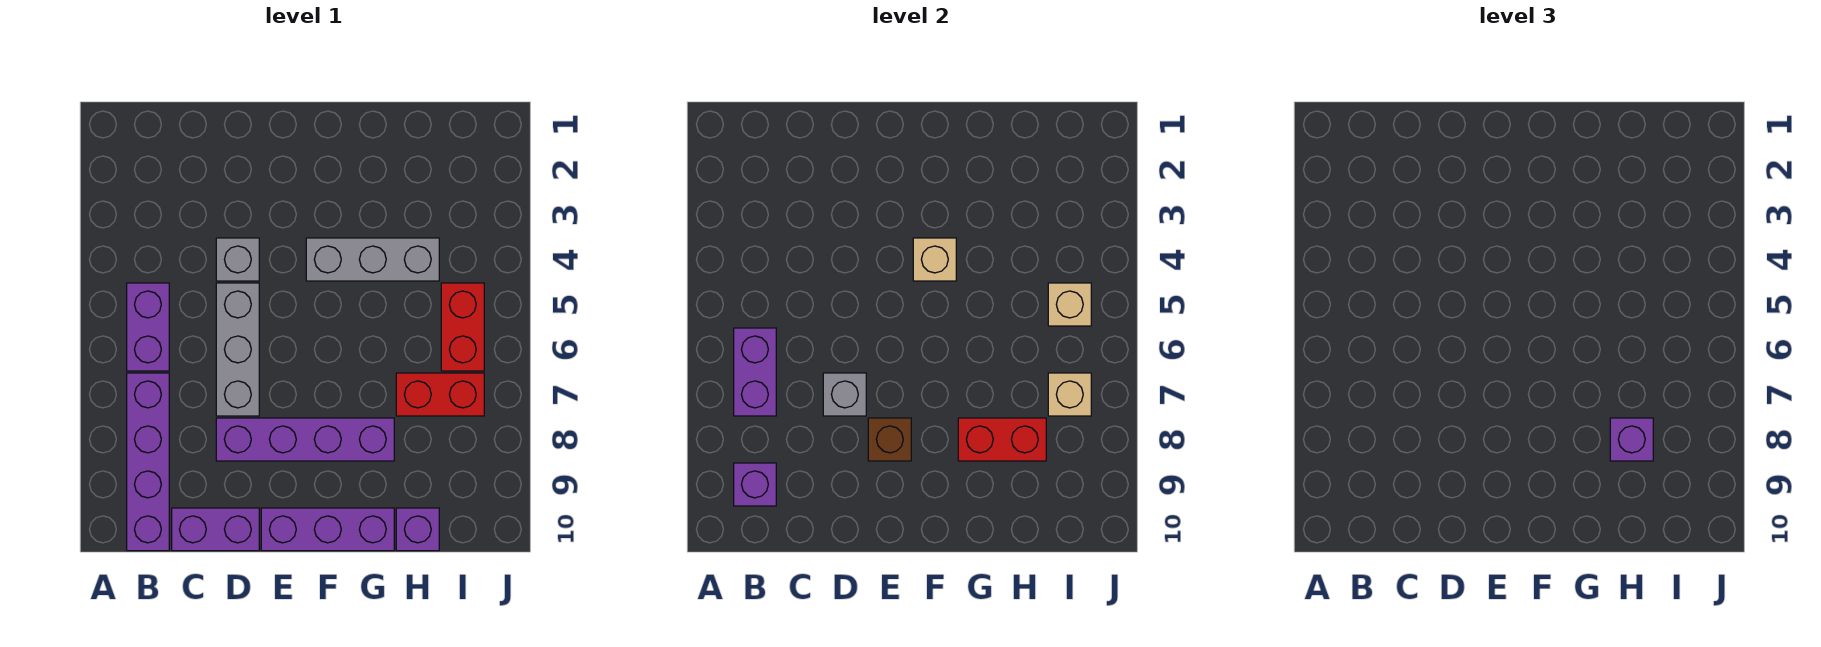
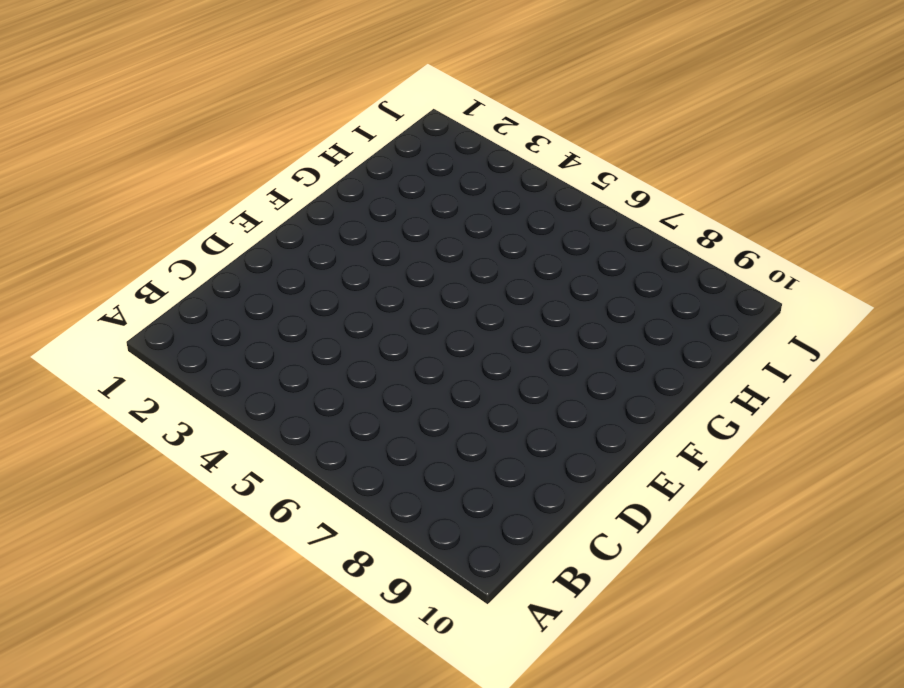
none -> purple brick B5:B6 level 1
none -> purple brick B7:B10 level 1
none -> purple brick C10:D10 level 1

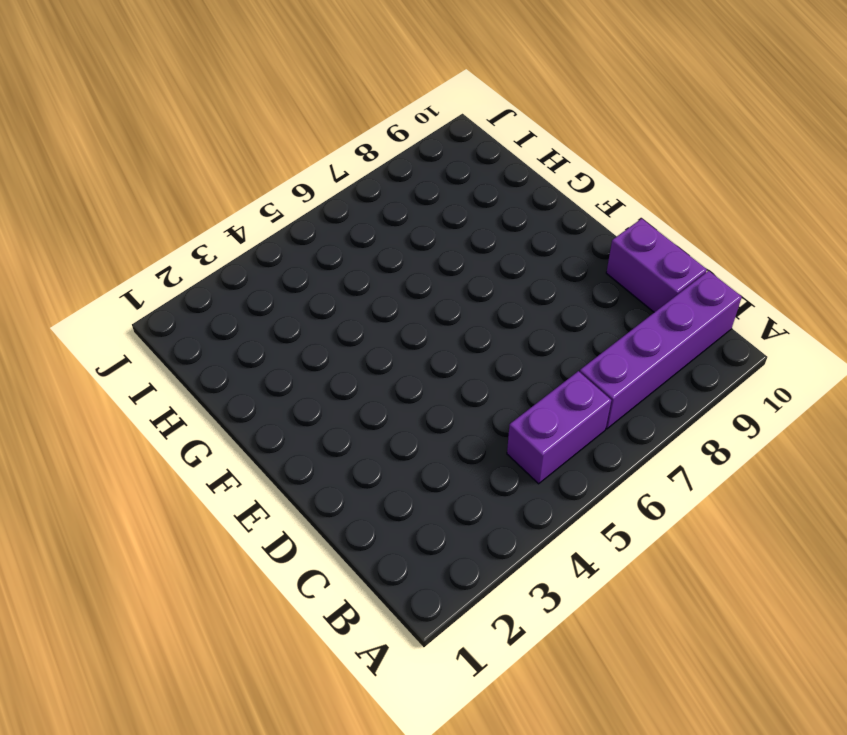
none -> grey brick D4 level 1
none -> grey brick D5:D7 level 1
none -> purple brick D8:G8 level 1

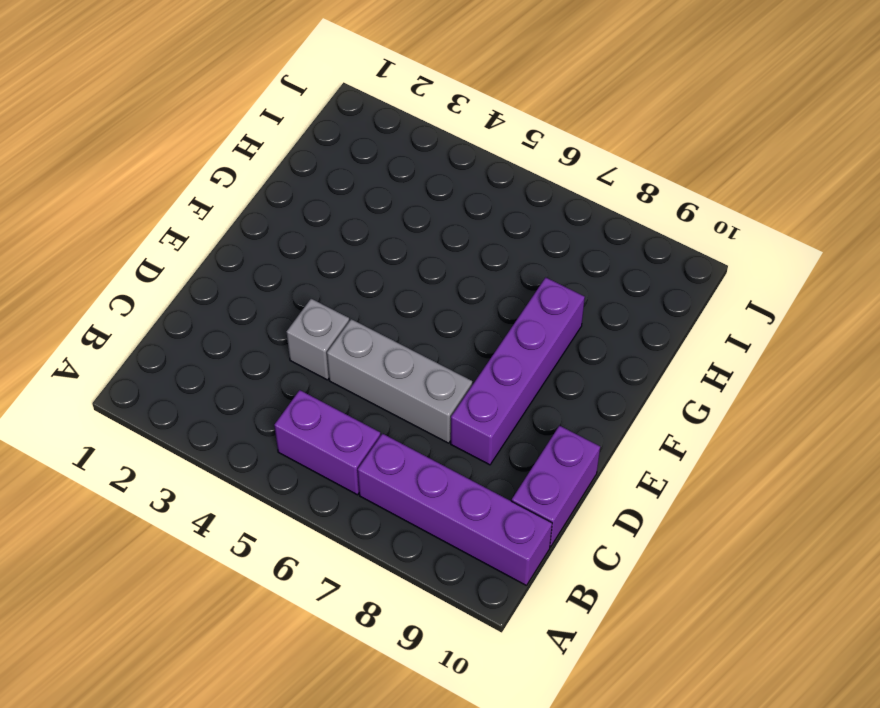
none -> purple brick E10:G10 level 1
none -> grey brick F4:H4 level 1
none -> red brick H7:I7 level 1

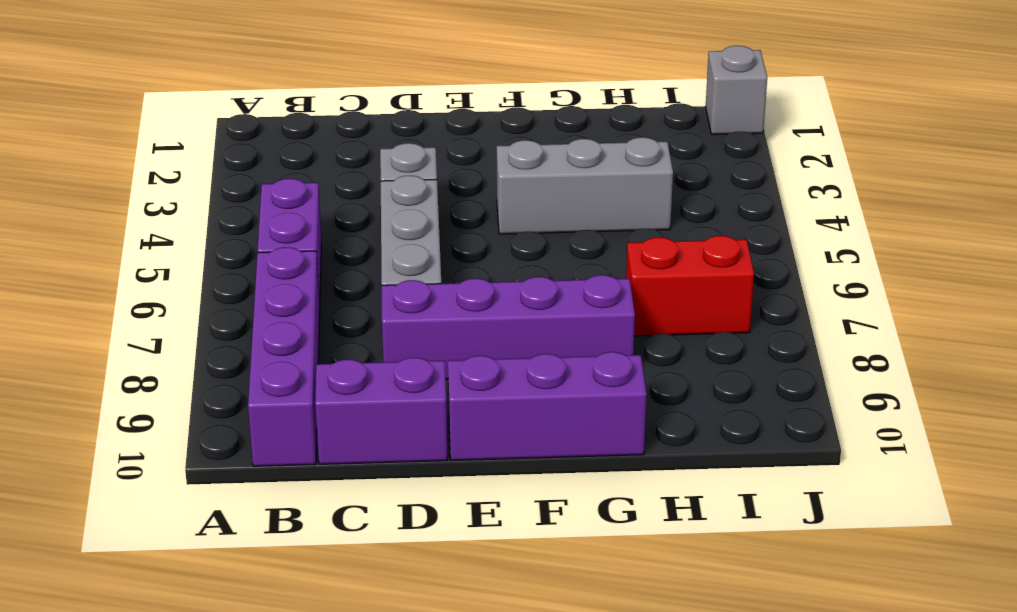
grey brick J1 level 1 -> grey brick D7 level 2
none -> purple brick H10 level 1
none -> red brick I5:I6 level 1
none -> purple brick B6:B7 level 2

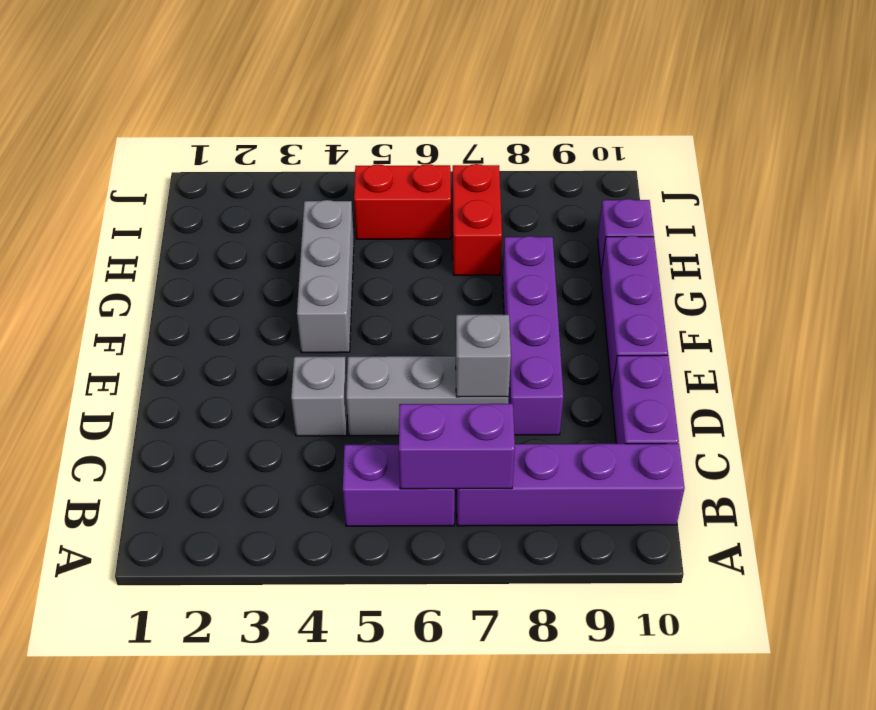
none -> purple brick B9 level 2
none -> brown brick E8 level 2
none -> tan brick F4 level 2

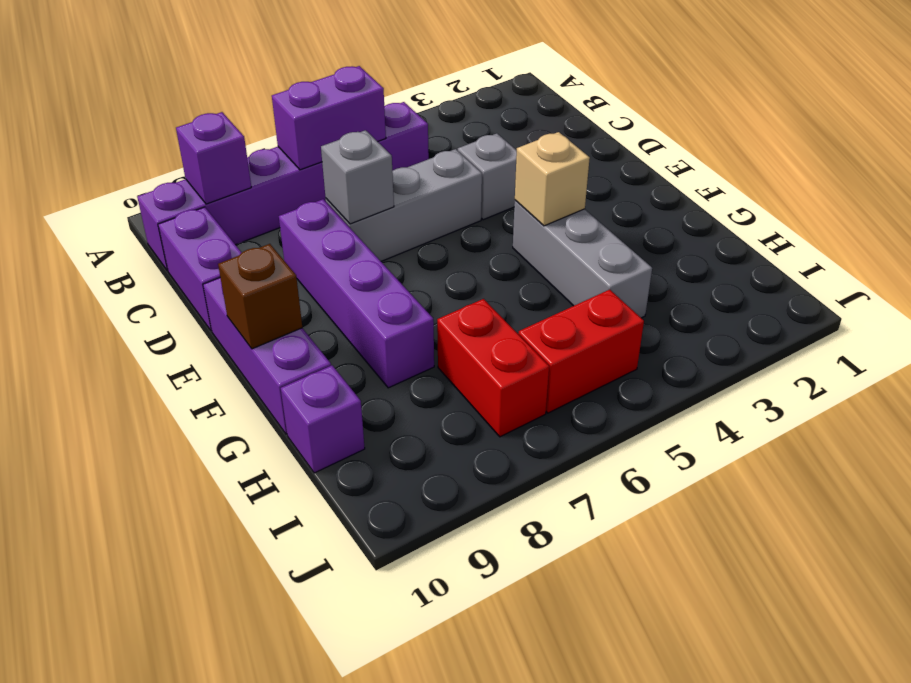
brown brick F10 level 2 -> brown brick E8 level 2
none -> red brick G8:H8 level 2
none -> tan brick I5 level 2
none -> tan brick I7 level 2

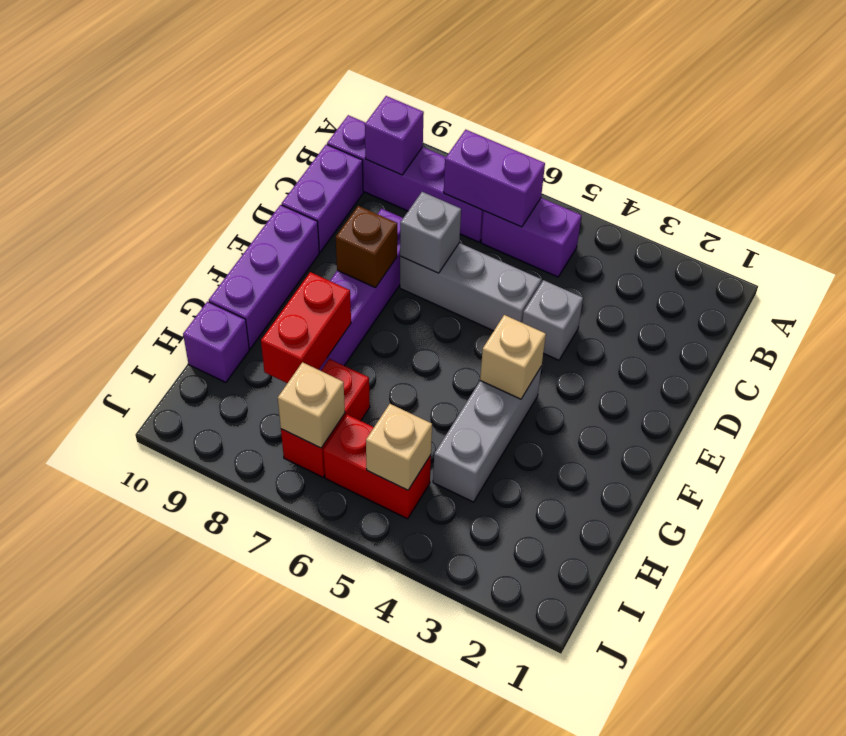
none -> purple brick H8 level 3

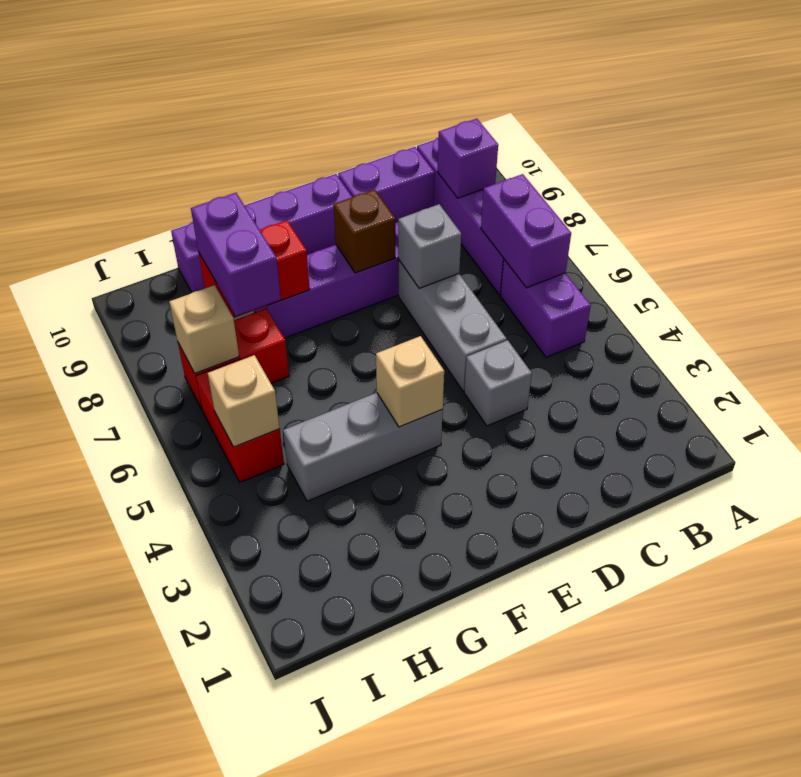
purple brick H7:H8 level 3 -> purple brick H8 level 3

